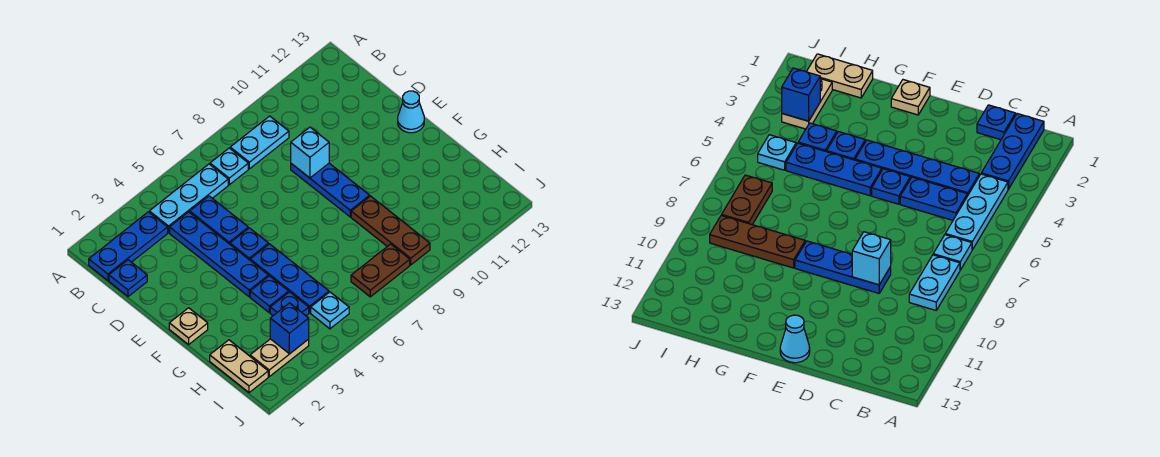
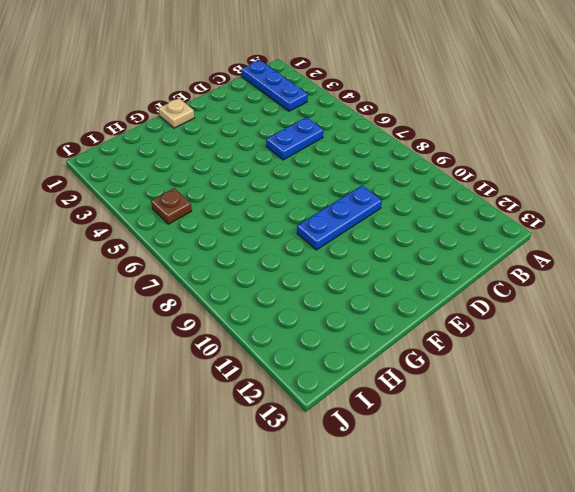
brown plate I5 level 1 -> cyan plate I5 level 1
none -> cyan plate B4:B6 level 1
none -> cyan plate B7 level 1
none -> cyan plate B8:B9 level 1

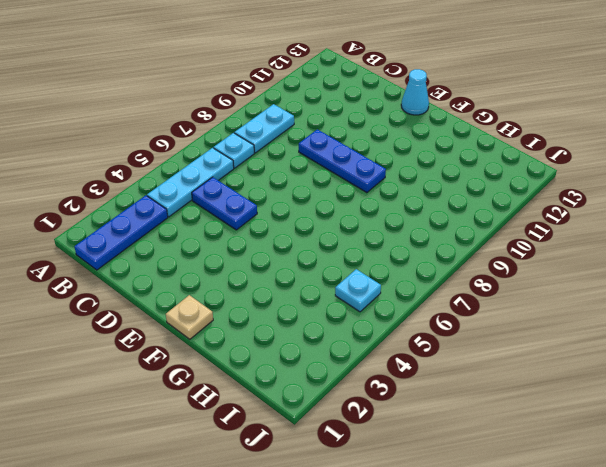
none -> blue plate C1 level 1
none -> blue plate C4:F4 level 1
none -> blue plate E5 level 1

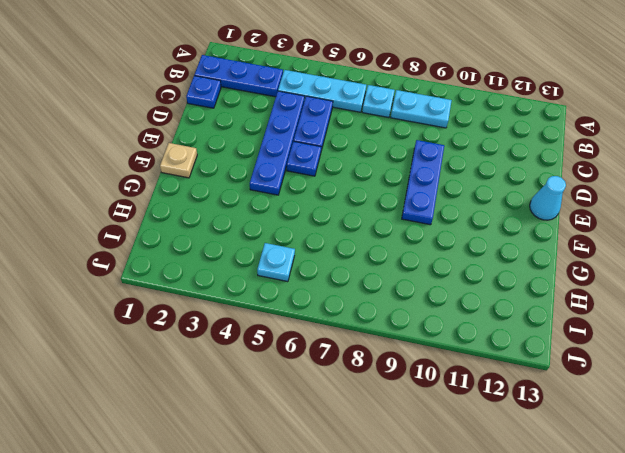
none -> blue plate F5:H5 level 1
none -> blue plate G4 level 1
none -> brown plate G9:I9 level 1

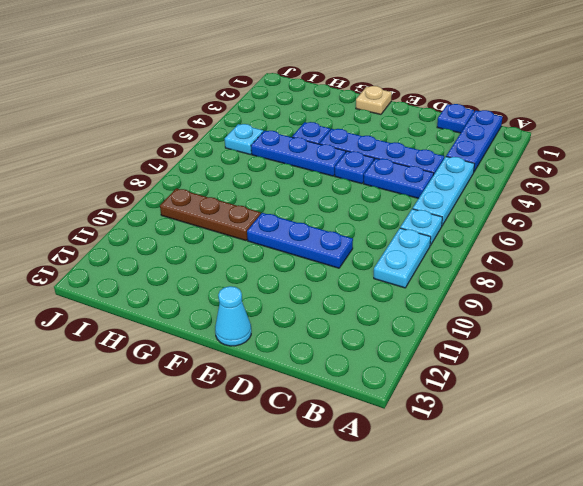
none -> tan plate H1:I1 level 1
none -> blue plate H4 level 1
none -> tan plate I2:I3 level 1

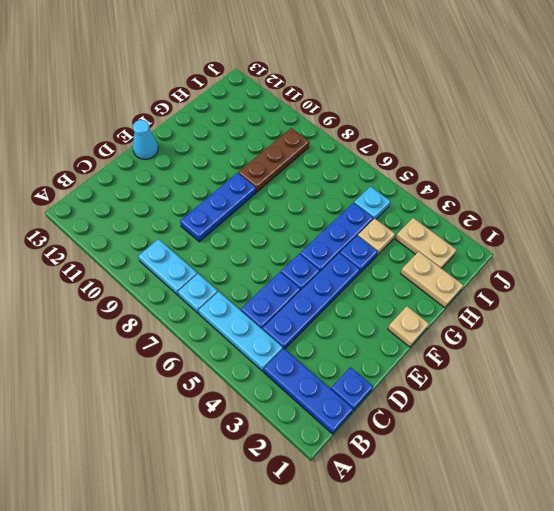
tan plate H1:H2 level 1 -> tan plate H1:I1 level 1
tan plate H4 level 1 -> blue plate H4 level 1
none -> brown plate I7:I8 level 1
none -> cyan brick D9 level 2
none -> blue brick I3 level 2

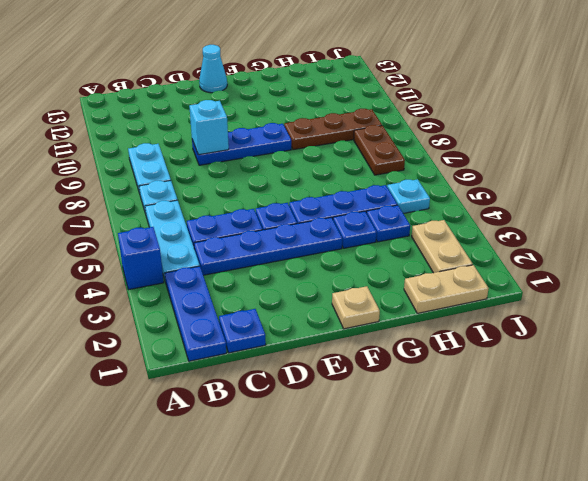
blue brick A4 level 1 -> blue brick I3 level 2

